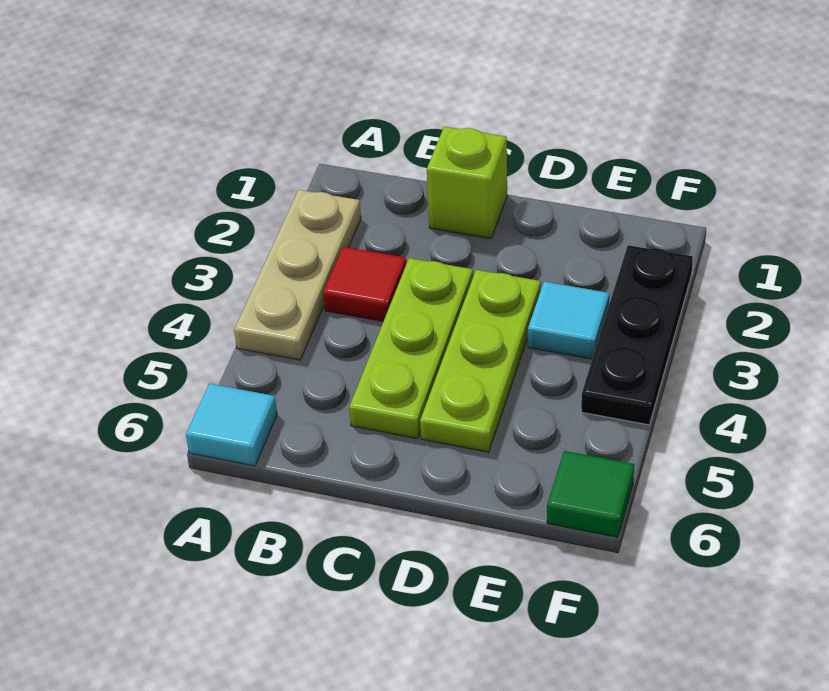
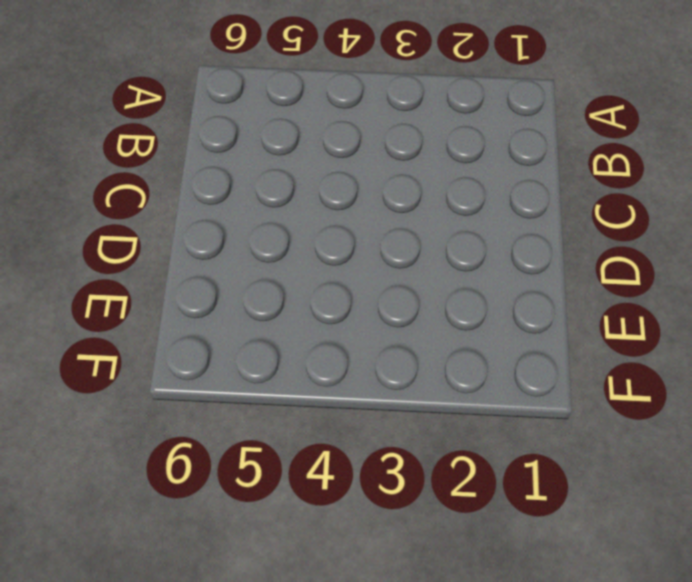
none -> tan plate A2:A4 level 1
none -> cyan tile A6 level 1

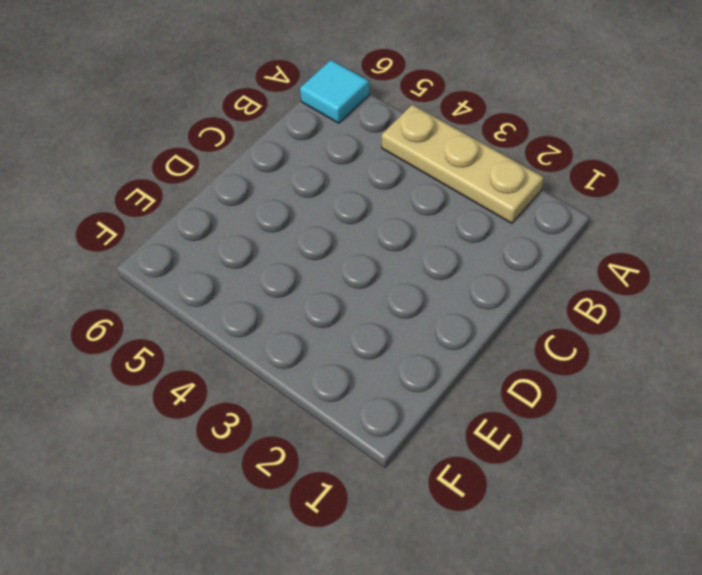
none -> red tile B3 level 1
none -> lime brick C1 level 1

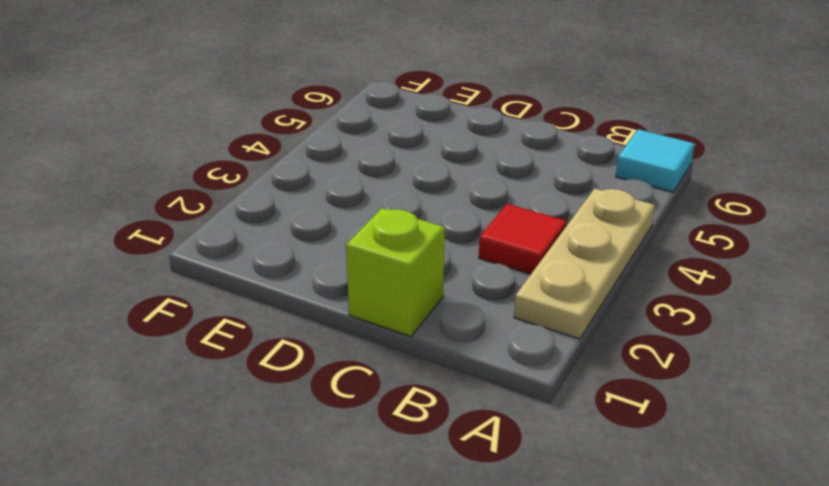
none -> lime plate C3:C5 level 1
none -> lime plate D3:D5 level 1

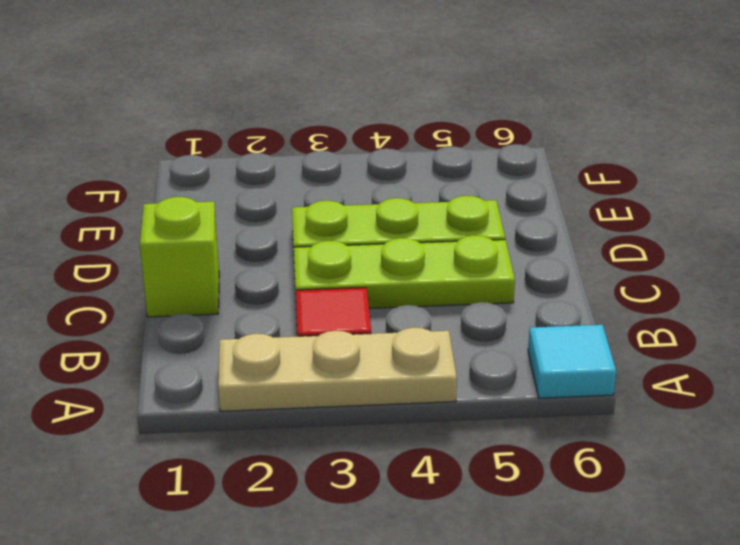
none -> cyan tile E3 level 1
none -> black plate F2:F4 level 1

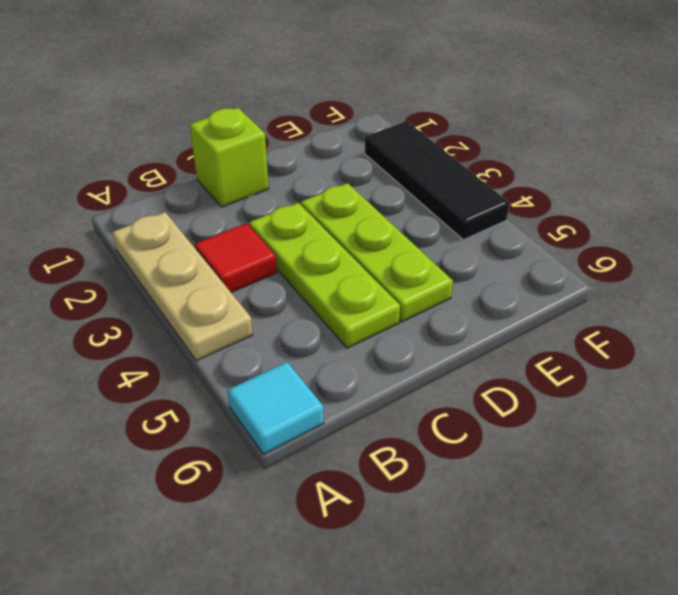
black tile F2:F4 level 1 -> black plate F2:F4 level 1
none -> cyan tile E3 level 1
none -> green tile F6 level 1

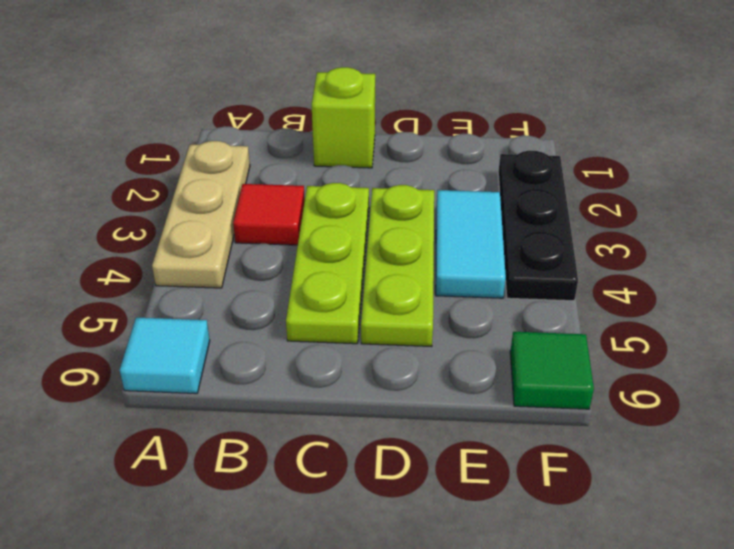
cyan tile E3:E4 level 1 -> cyan tile E3 level 1

